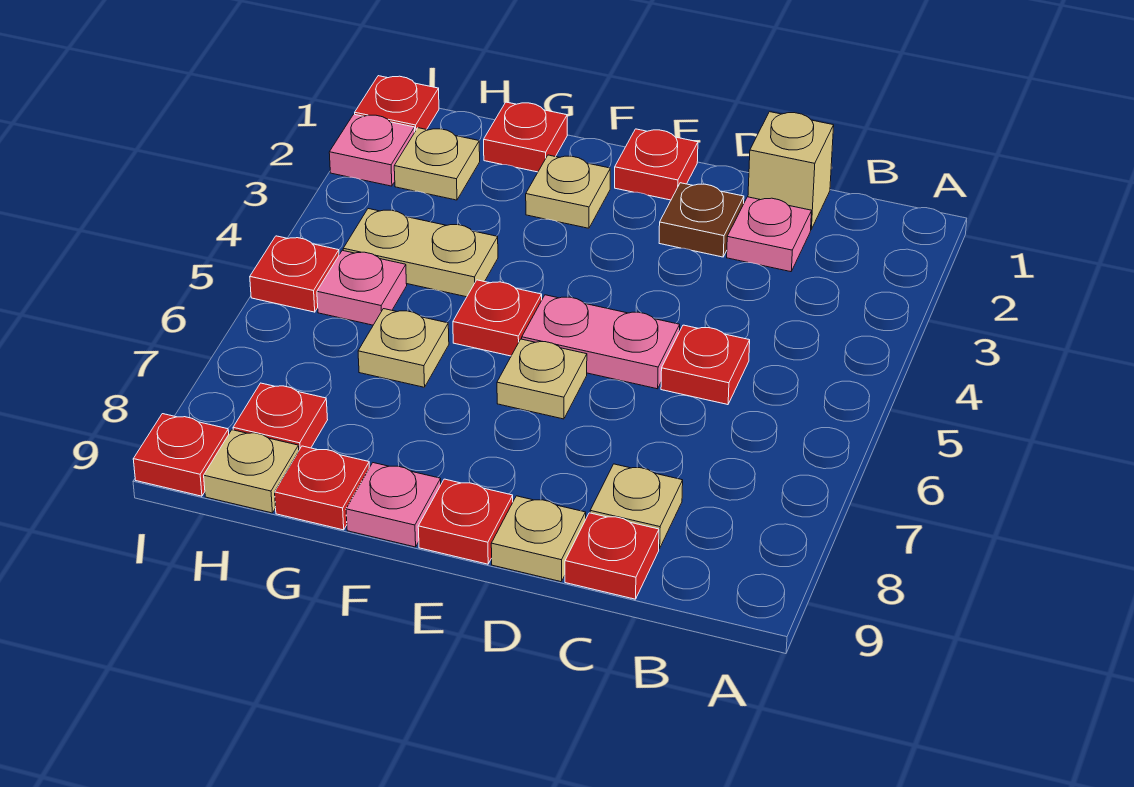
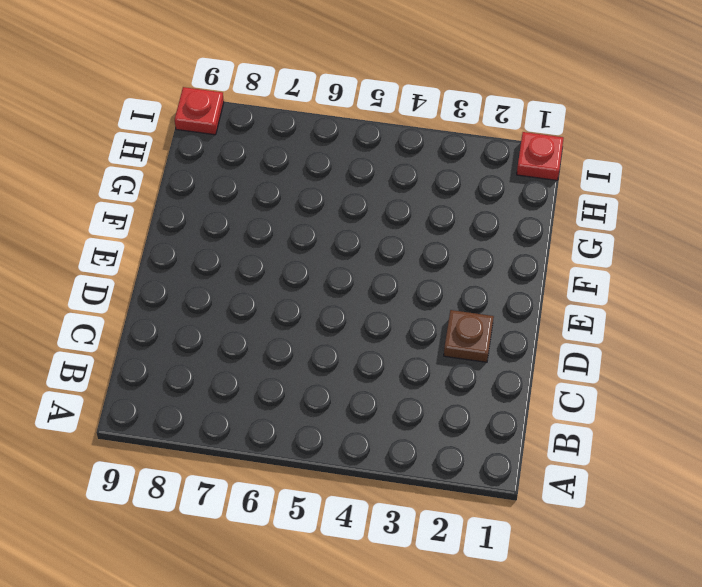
none -> tan brick C1 level 1
none -> pink plate C2 level 1
none -> red plate C5 level 1

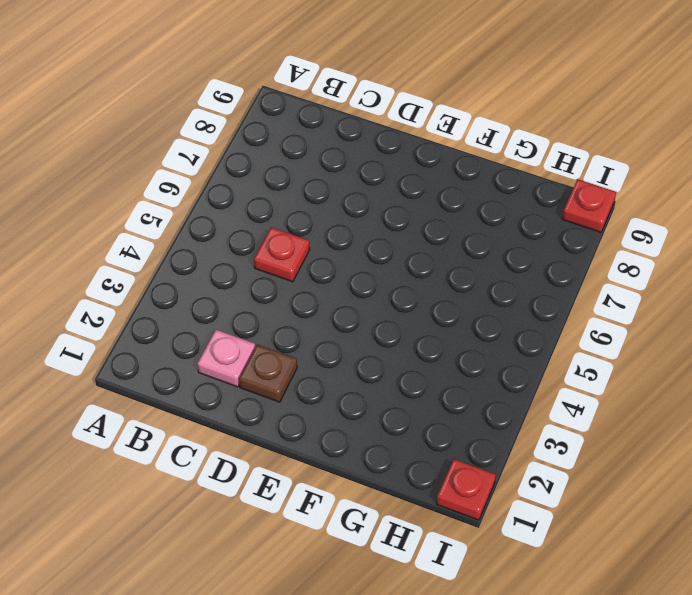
none -> tan brick C1 level 1
none -> tan plate C8 level 1
none -> red plate C9 level 1

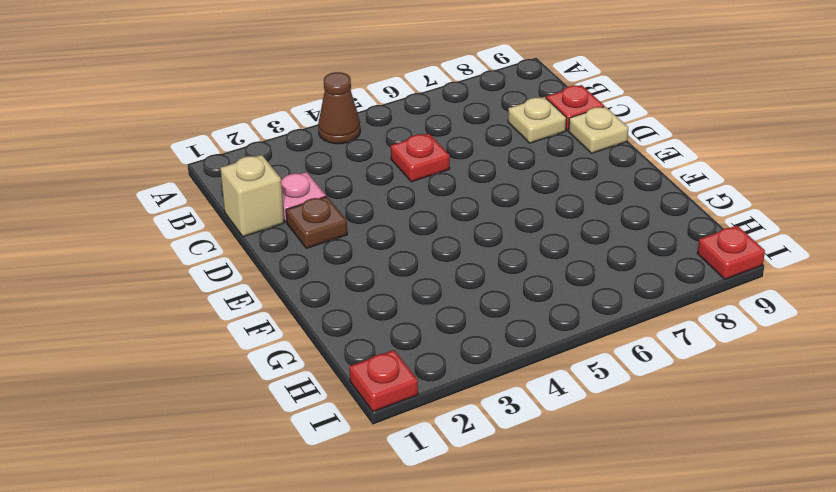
brown cone A4 level 1 -> none
none -> pink plate D5:E5 level 1
none -> red plate E1 level 1
none -> tan plate E6 level 1

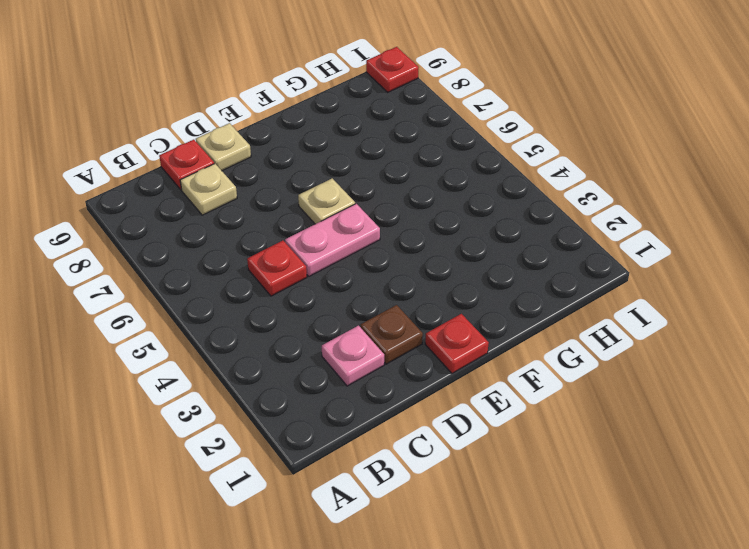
none -> tan brick C1 level 1
none -> red plate E9 level 1
none -> tan plate F2 level 1

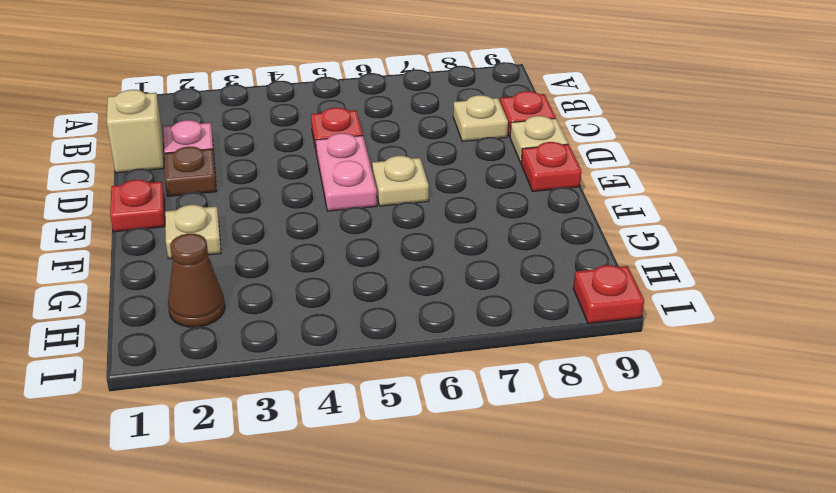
brown cone H2 level 1 -> tan plate H2 level 1
none -> red plate F5 level 1
none -> pink plate F9 level 1
none -> red plate G1 level 1

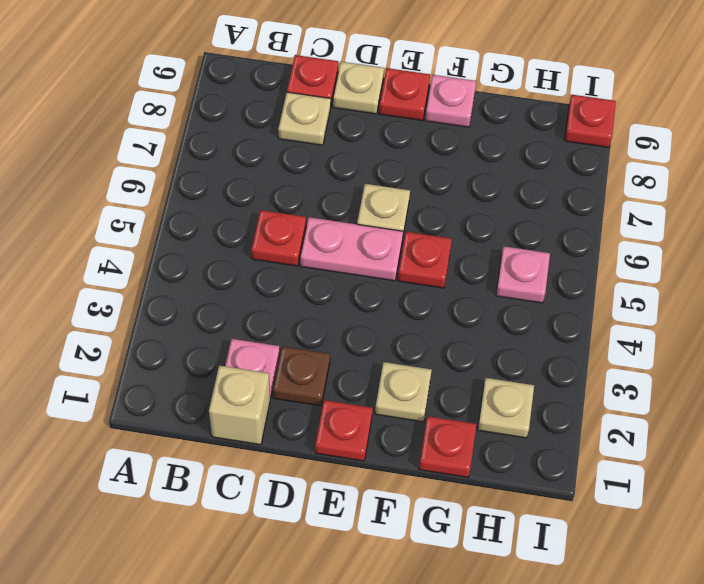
none -> tan plate G4:H4 level 1
none -> tan plate G6 level 1
none -> red plate G9 level 1

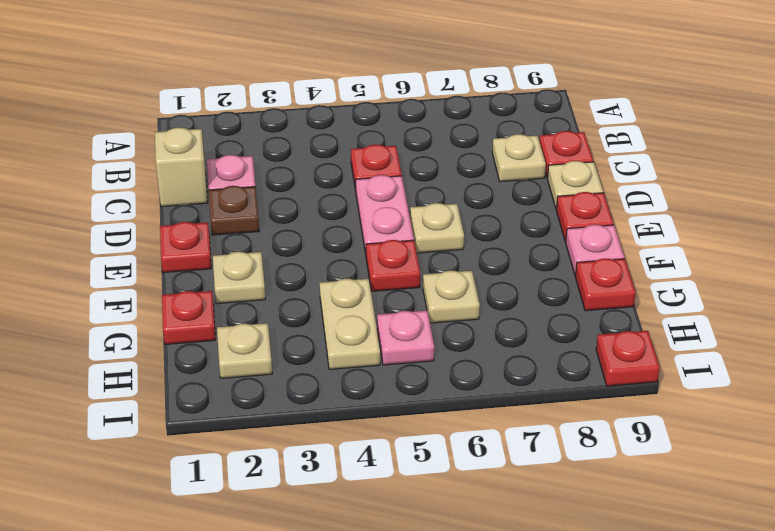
none -> red plate H8 level 1
none -> tan plate H9 level 1
none -> red plate I1 level 1

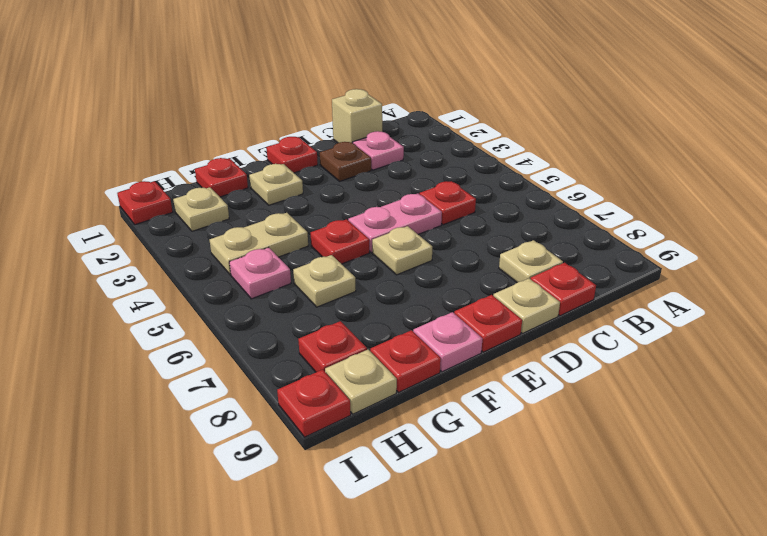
none -> pink plate I2 level 1
none -> red plate I5 level 1

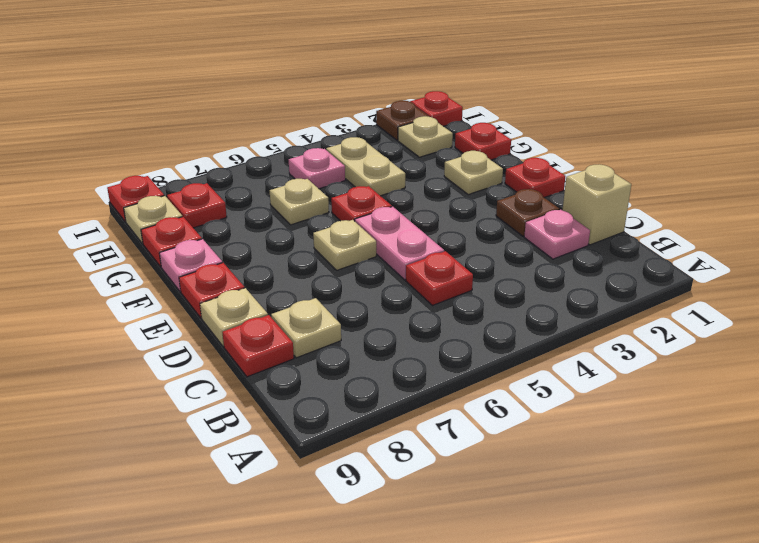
brown plate I2 level 1 -> pink plate I2 level 1
none -> red plate I5 level 1

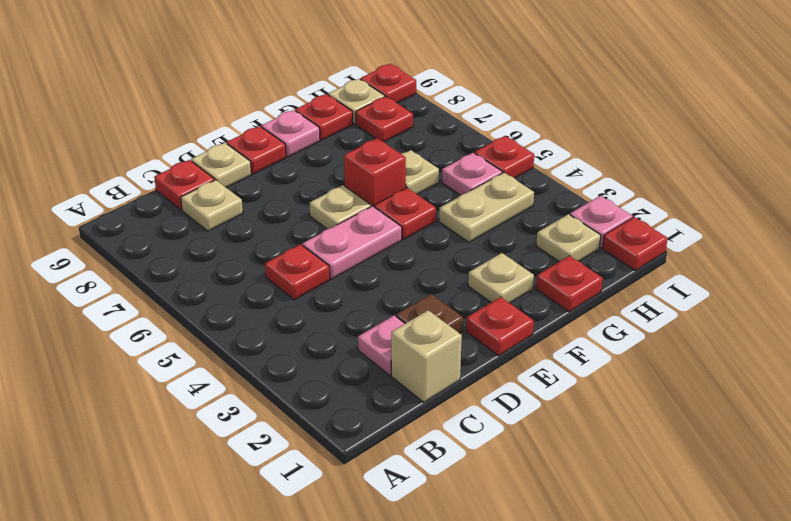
red brick F6 level 1 -> none

